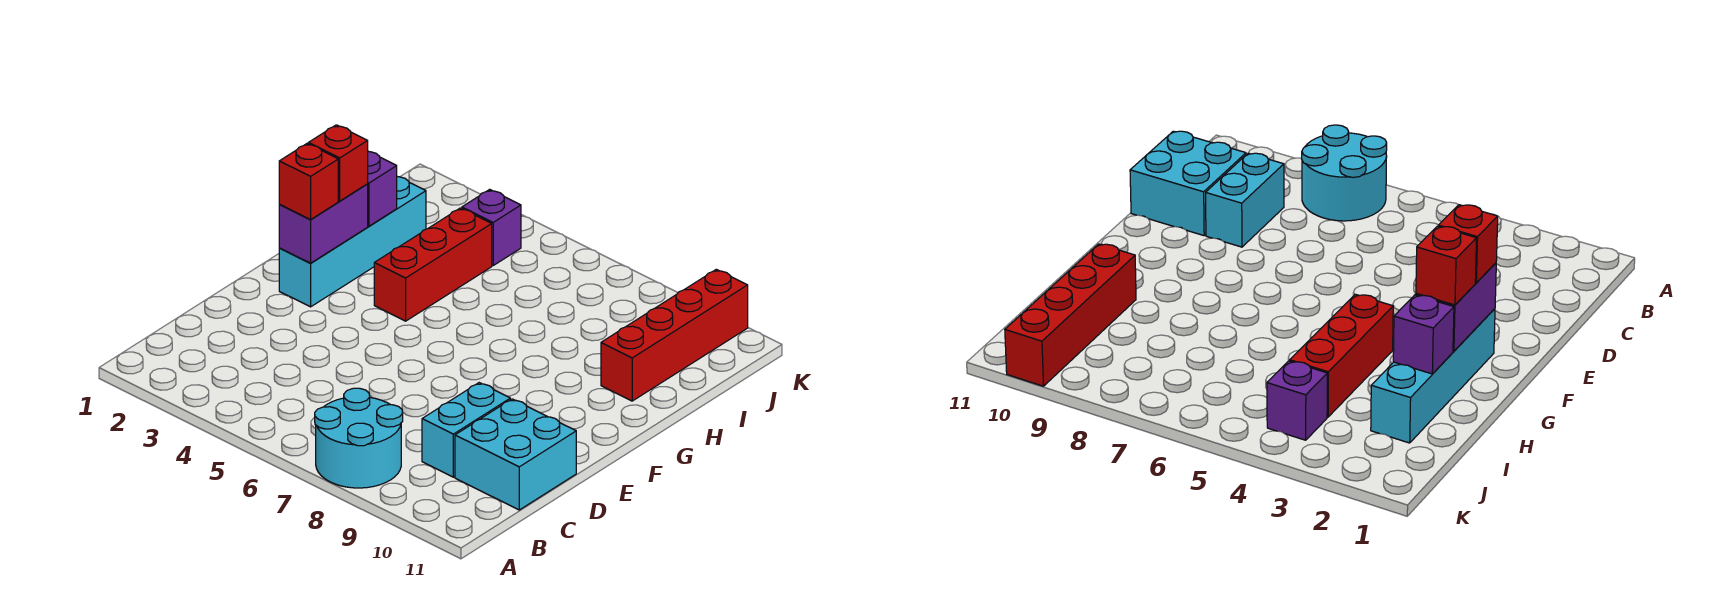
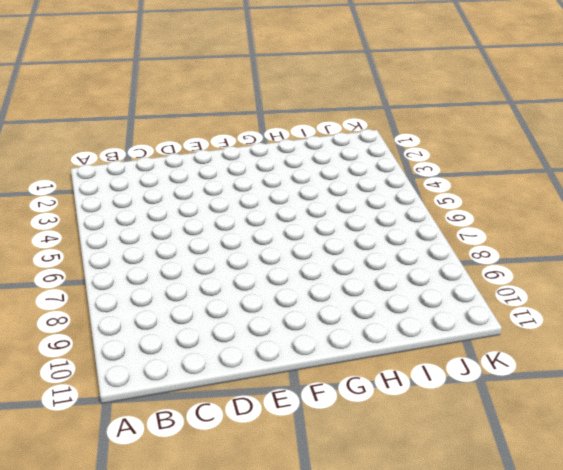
none -> cyan round brick A7:B8 level 1
none -> cyan brick C9:D9 level 1

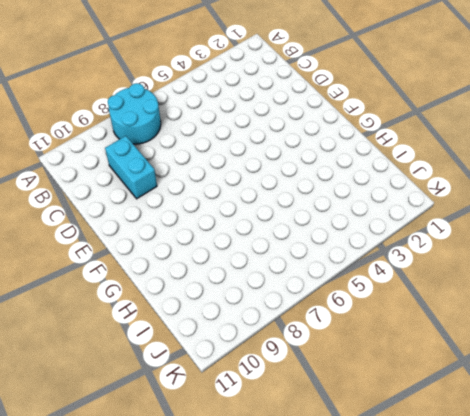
none -> cyan brick C10:D11 level 1
none -> cyan brick F2:I2 level 1

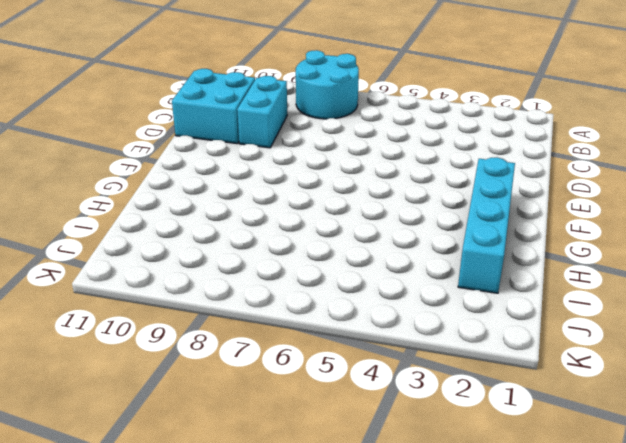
none -> red brick G4:I4 level 1
none -> red brick H10:K10 level 1

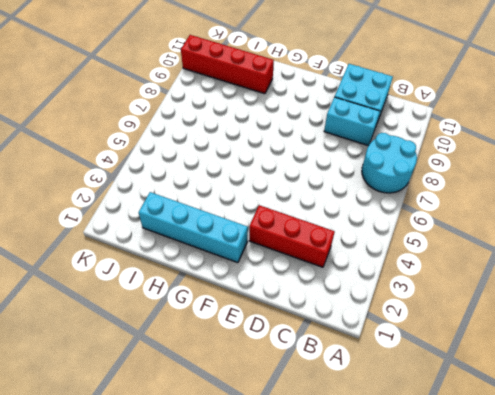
red brick C3:E3 level 1 -> red brick G4:I4 level 1
none -> purple brick J4 level 1
none -> purple brick F2:G2 level 2

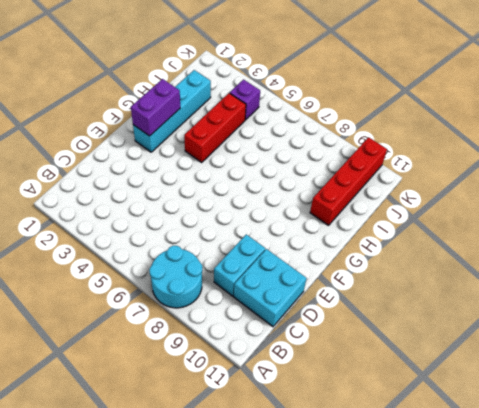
none -> purple brick H2 level 2
none -> red brick F2 level 3

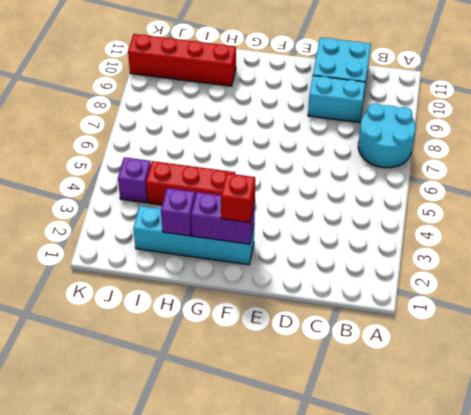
none -> red brick G2 level 3

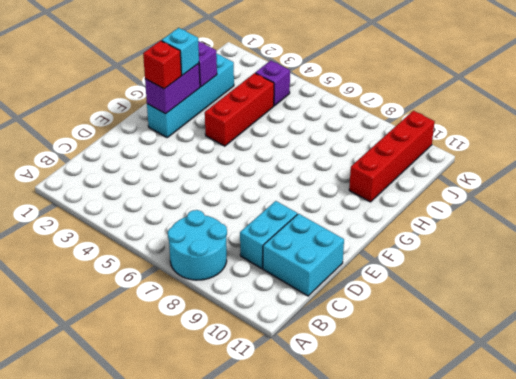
cyan brick G2 level 3 -> red brick G2 level 3

